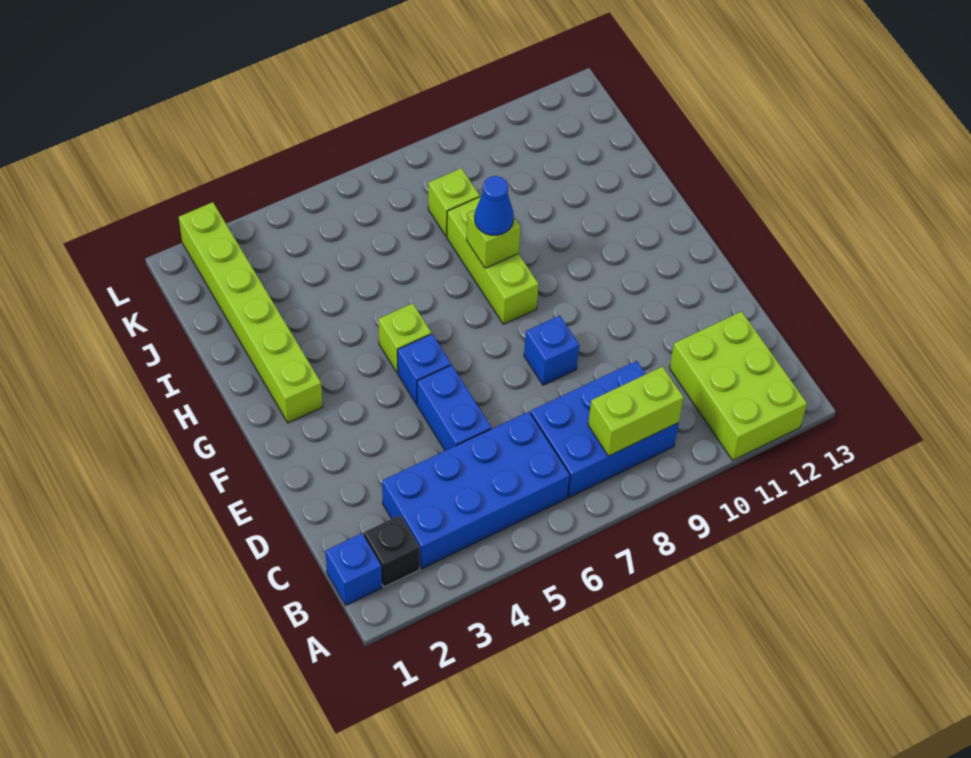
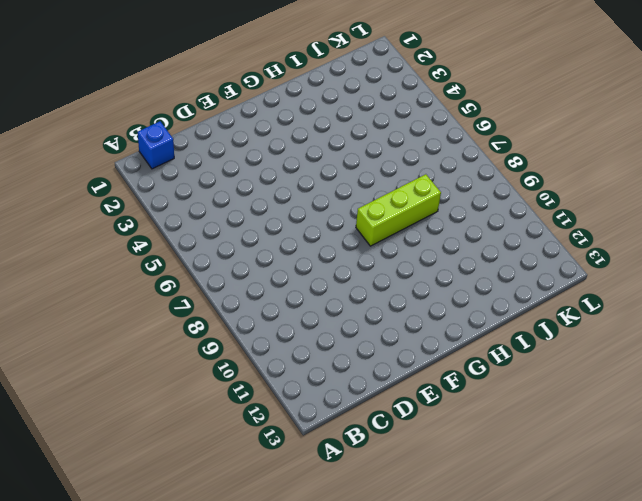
none -> lime brick A11:C12 level 1
none -> black brick B2 level 1
none -> blue brick B3:C6 level 1

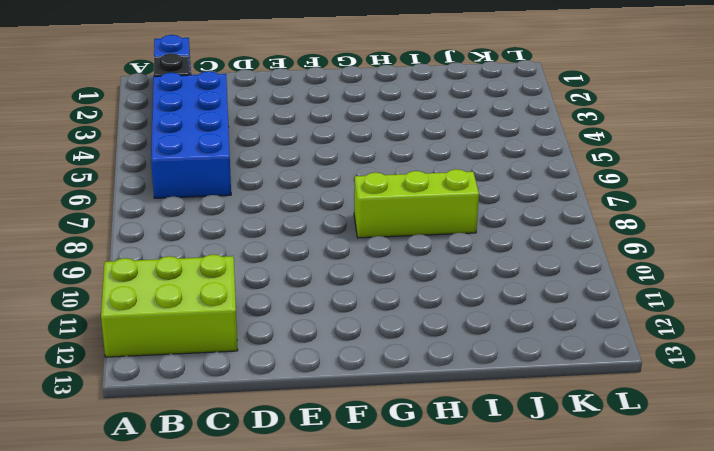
none -> blue brick B7:C9 level 1
none -> blue brick D5:E5 level 1
none -> blue brick E8 level 1

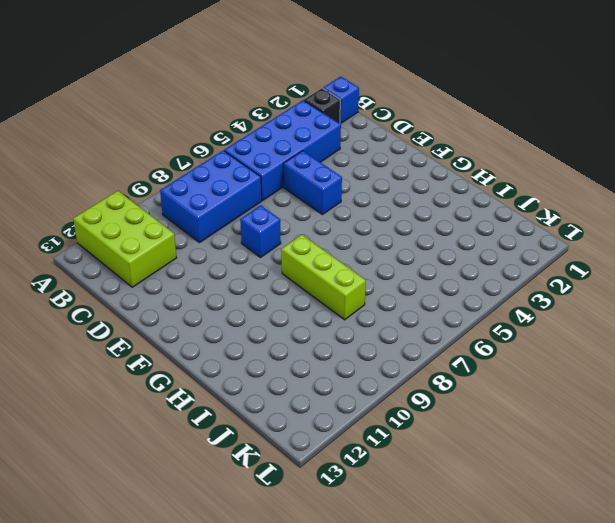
none -> blue brick F5 level 1
none -> lime brick G2:L2 level 1
none -> lime brick G5 level 1

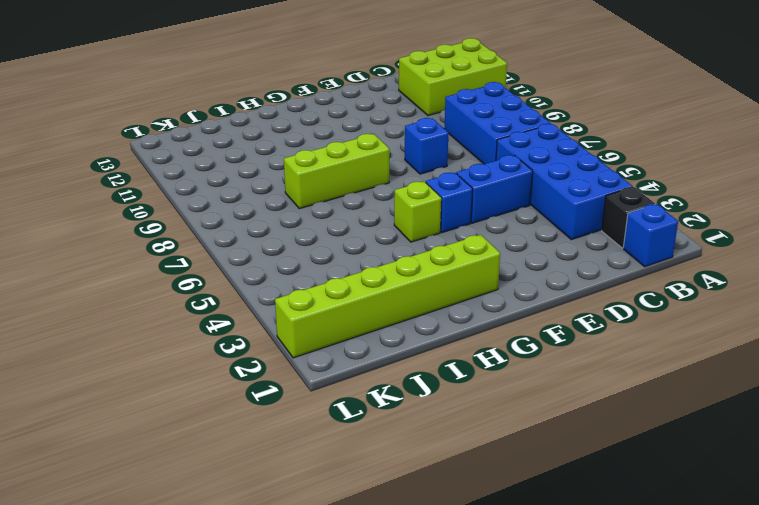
none -> lime brick J8 level 1
none -> lime brick B8:B9 level 2
none -> lime brick H8 level 2

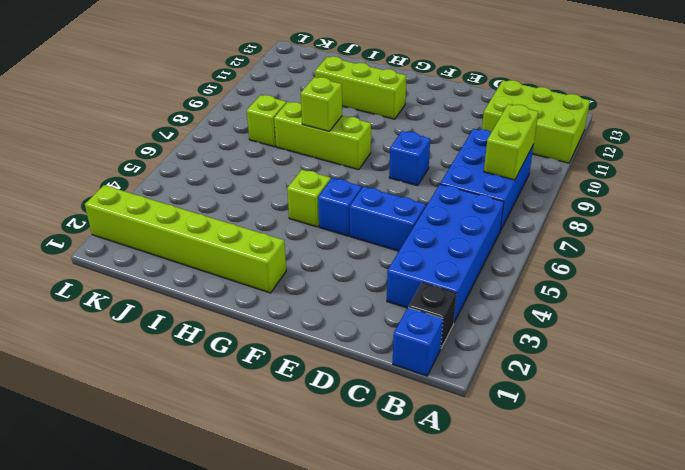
lime brick G11:I11 level 1 -> none
none -> blue cone H8 level 3

